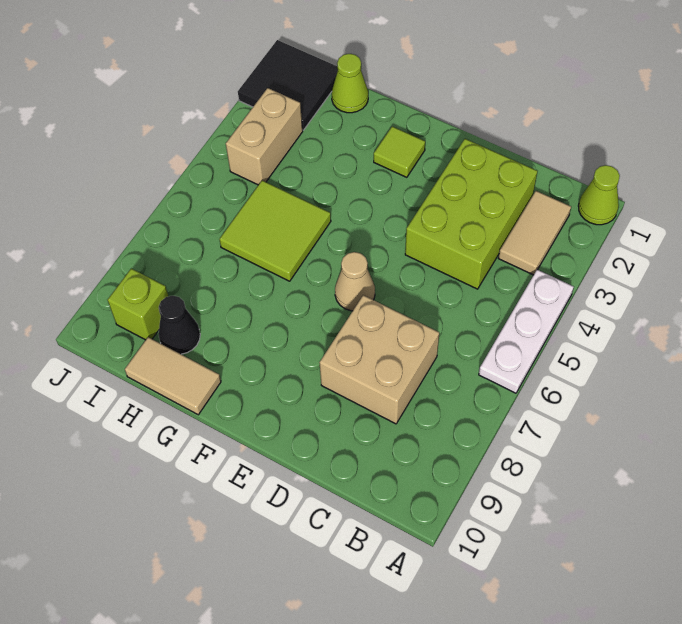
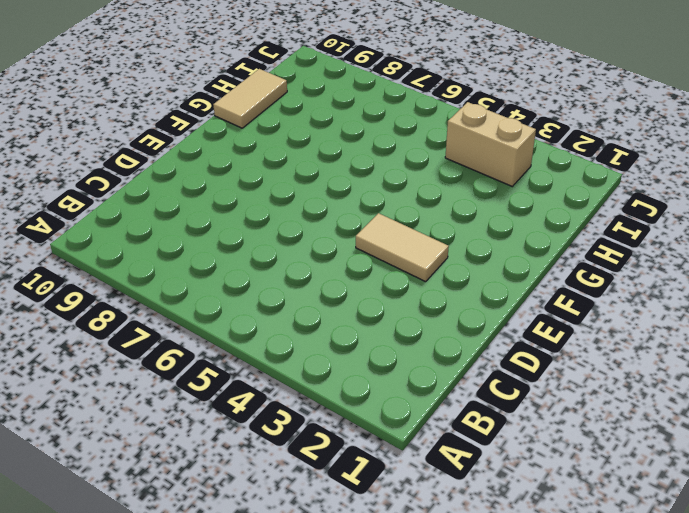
tan tile E3:E4 level 1 -> tan tile B2:B3 level 1
none -> lime cone A1 level 1
none -> white plate A4:A6 level 1
none -> lime brick C2:D4 level 1

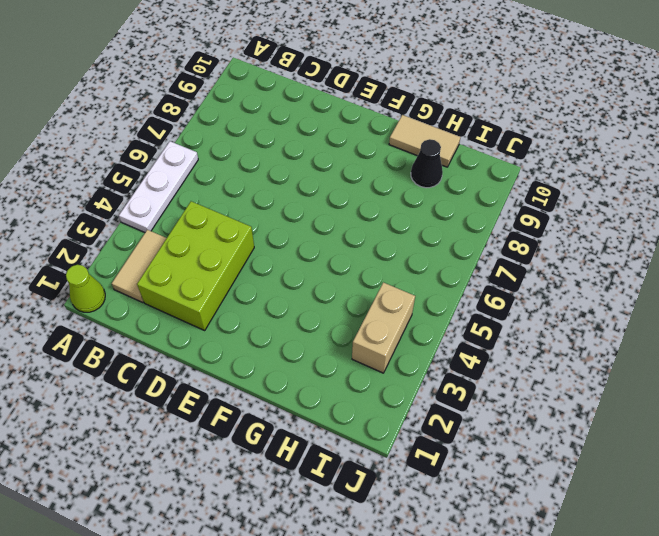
none -> tan brick C7:D8 level 1
none -> tan cone E6 level 1
none -> lime tile F2 level 1

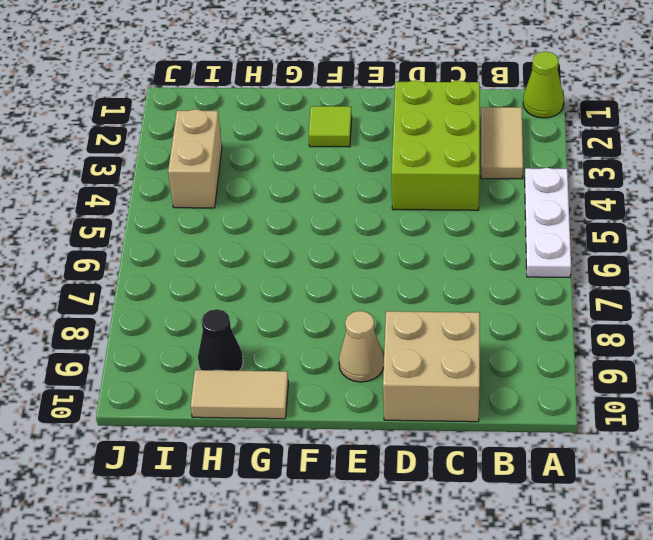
tan brick C9:D10 level 1 -> tan brick C7:D8 level 1
tan cone E9 level 1 -> tan cone E6 level 1
none -> lime tile G5:H6 level 1
none -> lime cone H1 level 1
none -> black tile I1:J2 level 1

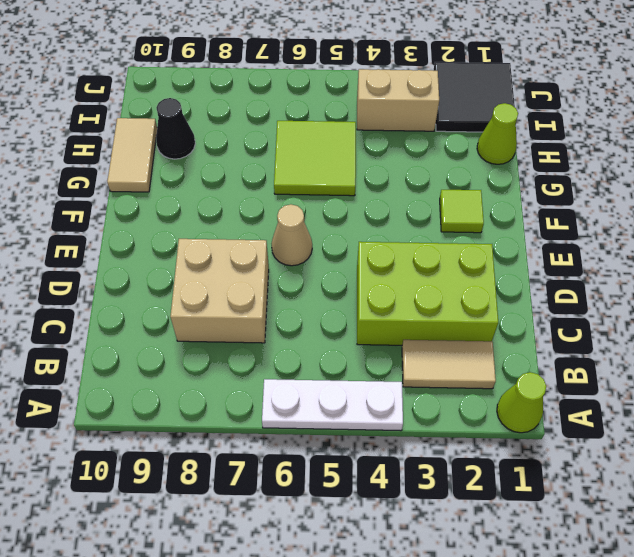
none -> lime brick I9 level 1

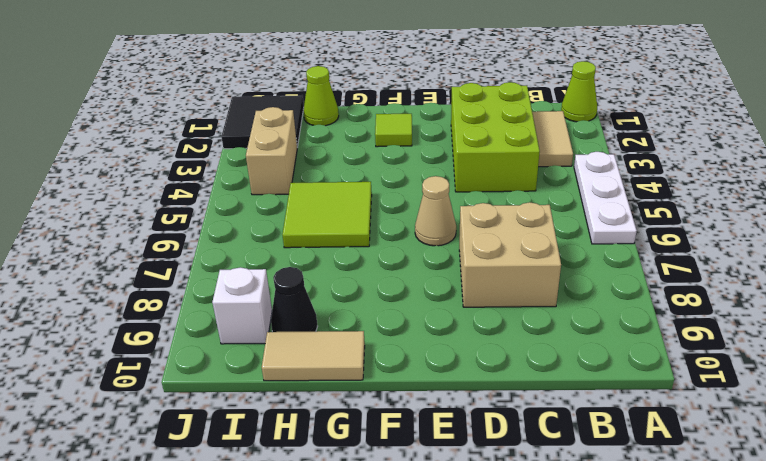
white brick I9 level 1 -> lime brick I9 level 1

